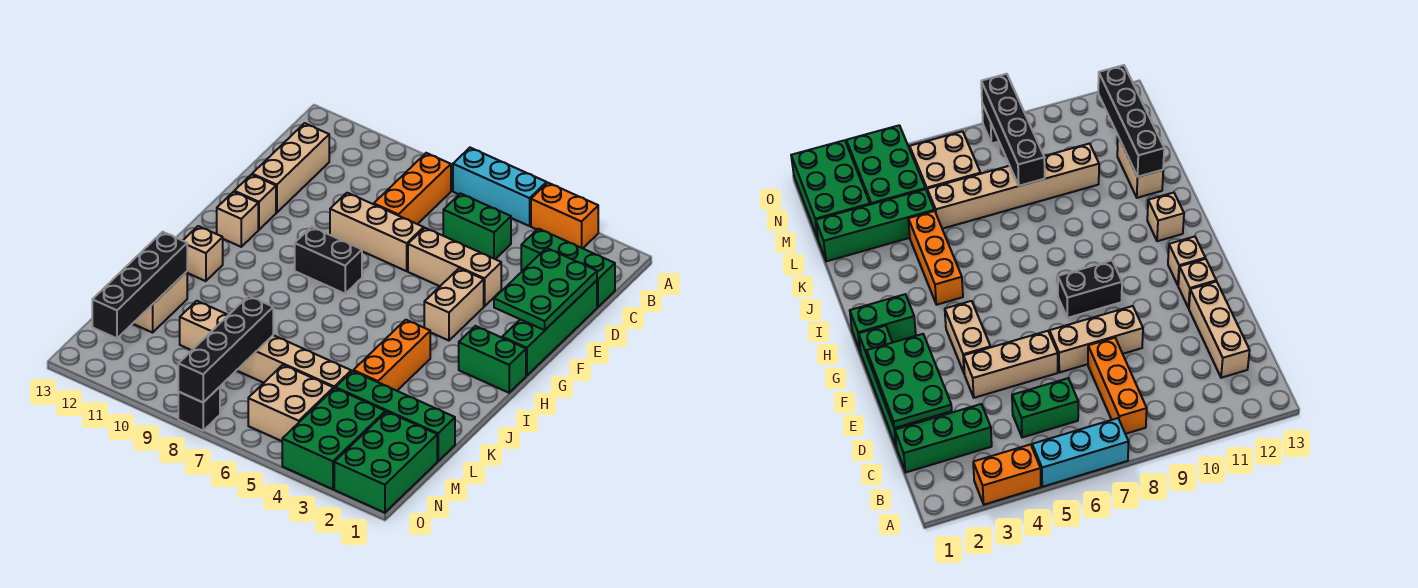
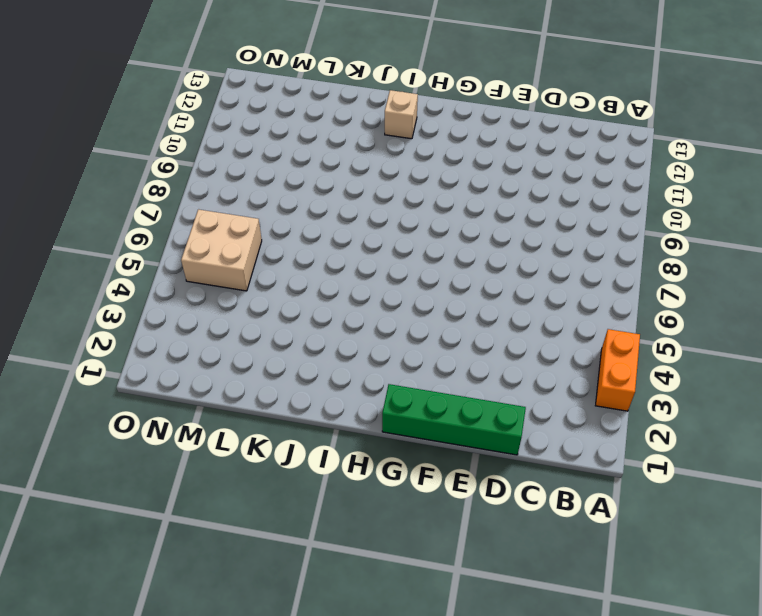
none -> cyan brick A5:A7 level 1
none -> orange brick B8:D8 level 1
none -> green brick C1:C3 level 1

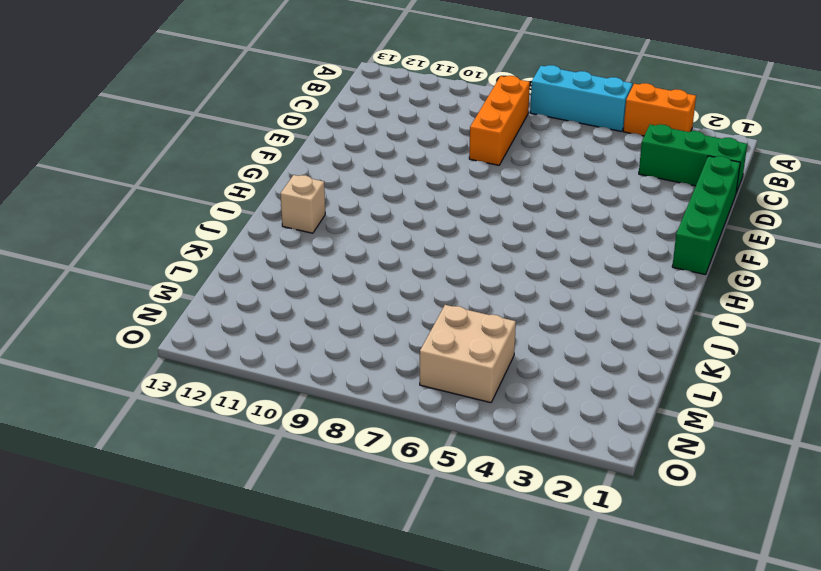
none -> green brick C5:C6 level 1
none -> tan brick C12:E12 level 1
none -> tan brick E4:E6 level 1

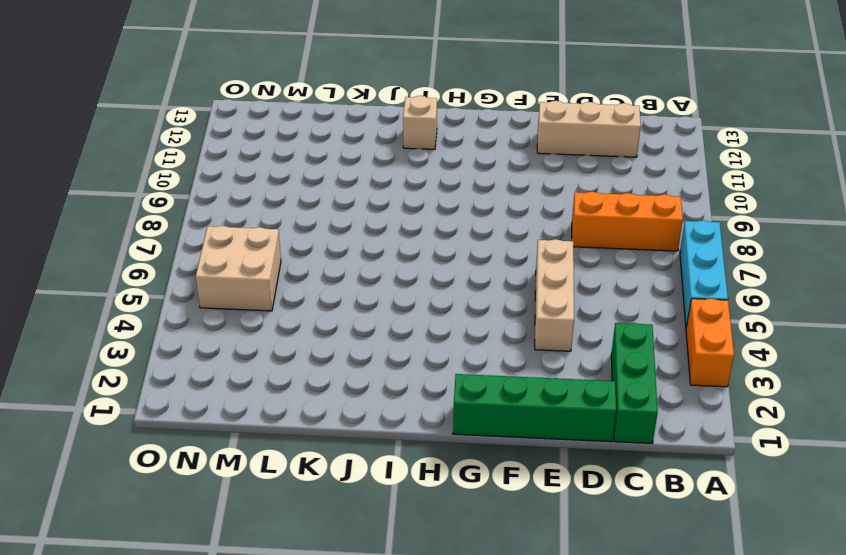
none -> green brick C5:C6 level 1
none -> tan brick E7:E9 level 1
none -> tan brick F4:G4 level 1

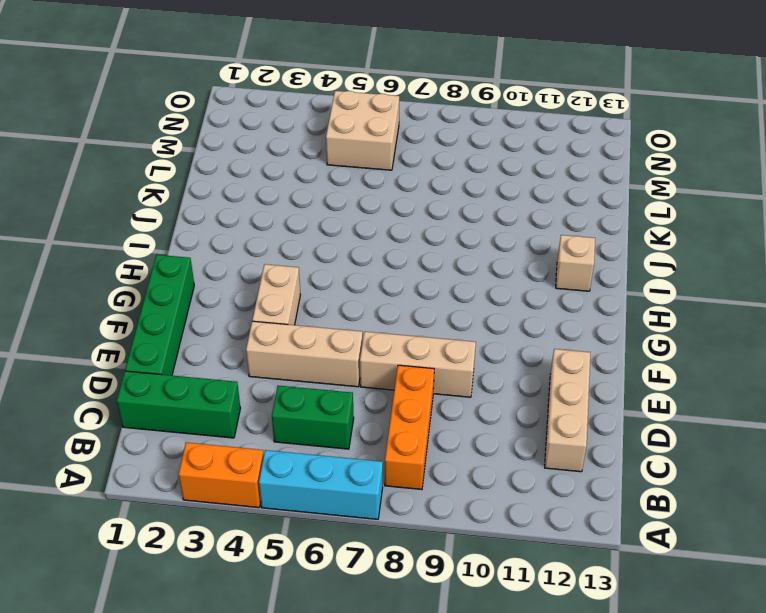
none -> tan brick F12 level 1
none -> black brick G8:G9 level 1
none -> tan brick G12 level 1

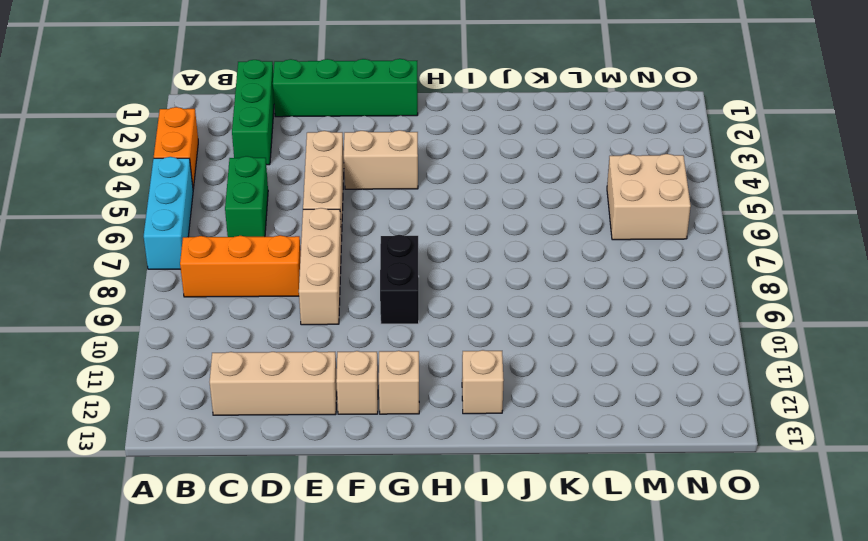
none -> green brick H1:H2 level 1
none -> orange brick I4:K4 level 1
none -> tan brick K12:L12 level 1

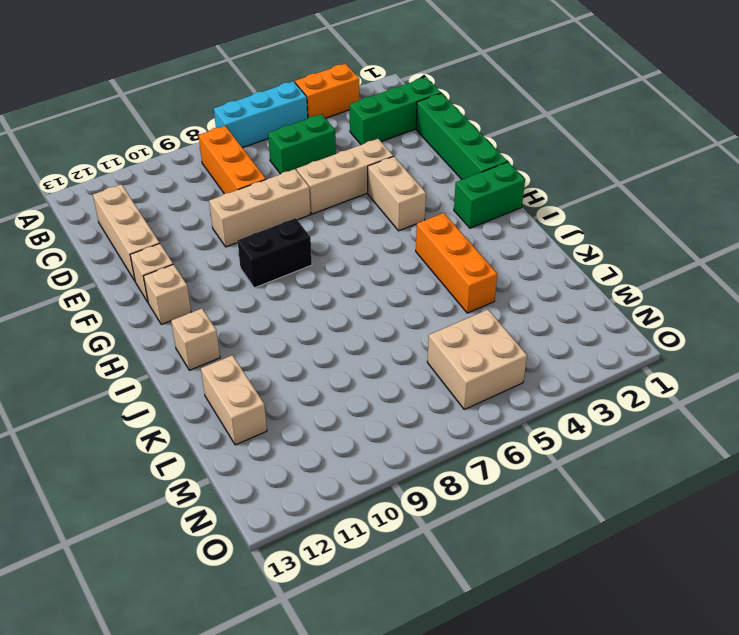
none -> green brick L1:L4 level 1
none -> tan brick L5:L10 level 1
none -> green brick M1:O2 level 1

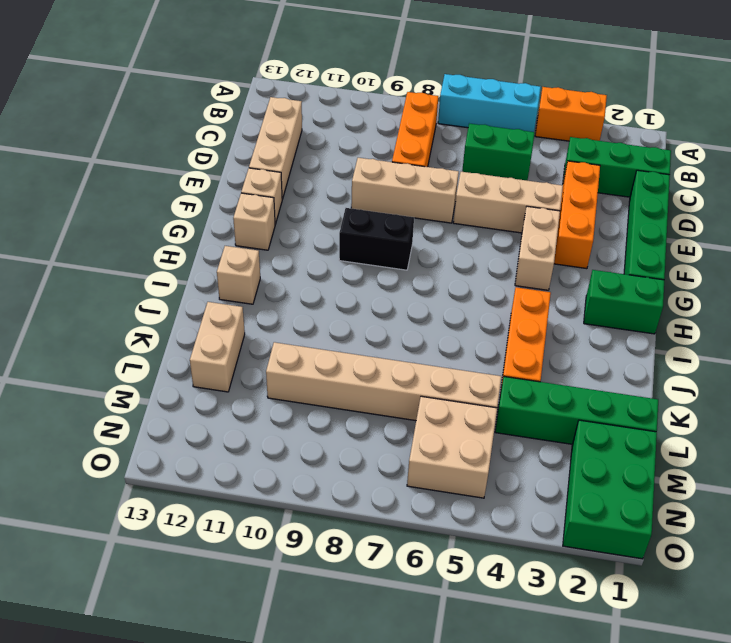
orange brick D3:F3 level 1 -> none
none -> green brick M3:O4 level 1
none -> black brick O8 level 1
none -> green plate D1:F2 level 2

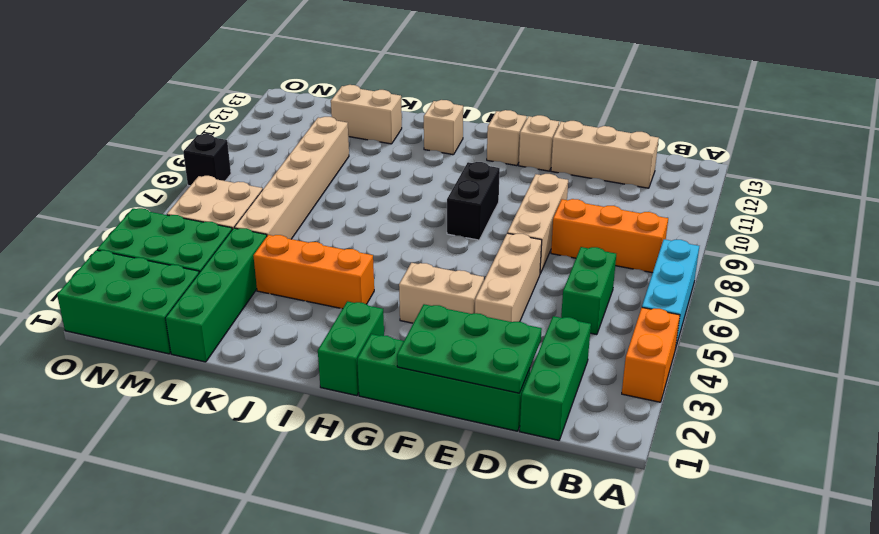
none -> black brick K12:N12 level 2
none -> black brick L8:O8 level 2

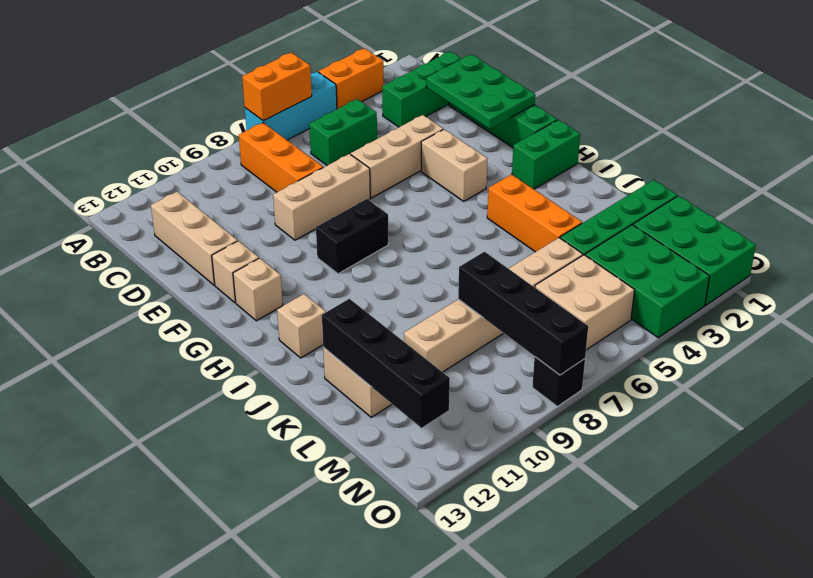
orange brick A6:A7 level 2 -> none

